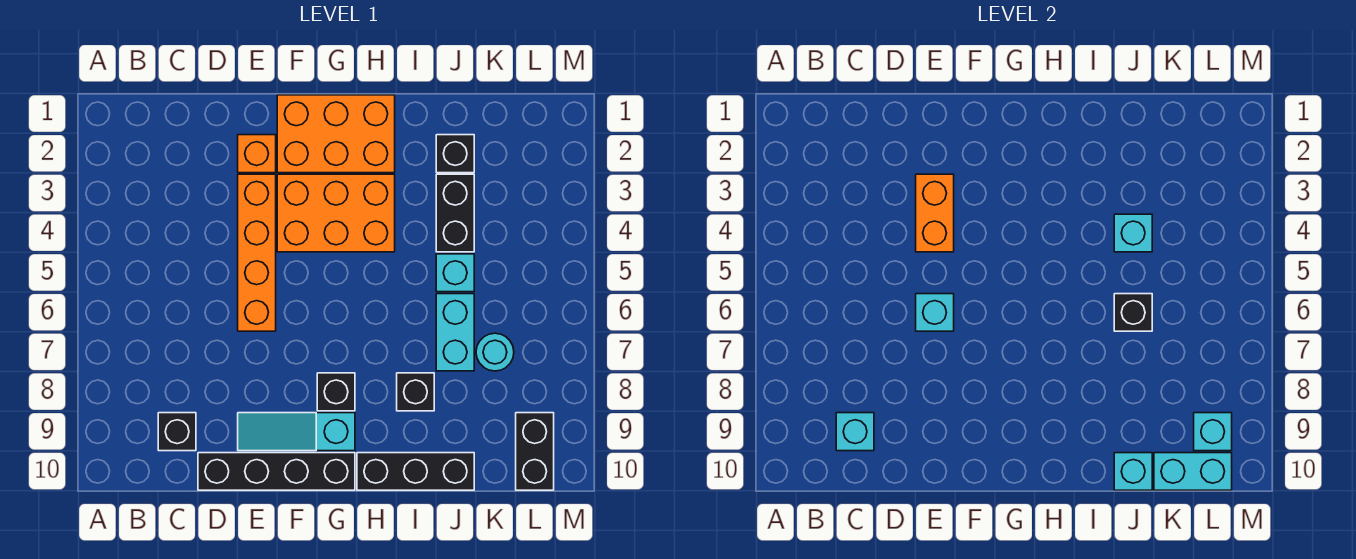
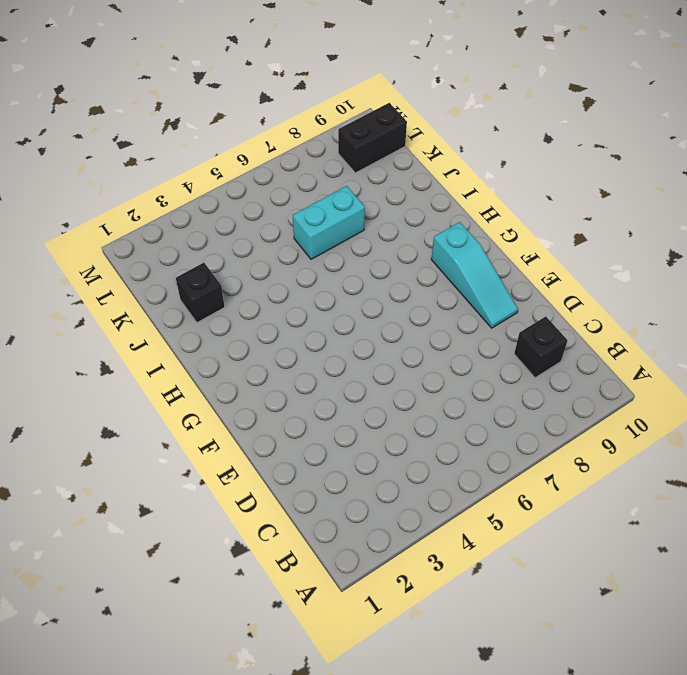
none -> black brick D10:G10 level 1
none -> orange brick E2 level 1
none -> orange brick E3:E6 level 1

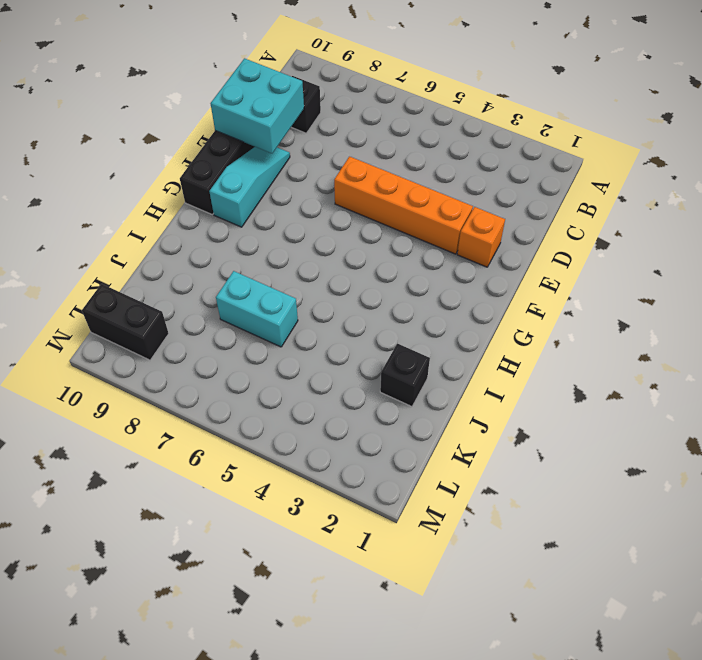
cyan brick D9:E10 level 2 -> none
none -> orange brick F1:H2 level 1
none -> orange brick F3:H4 level 1
none -> black brick G8 level 1

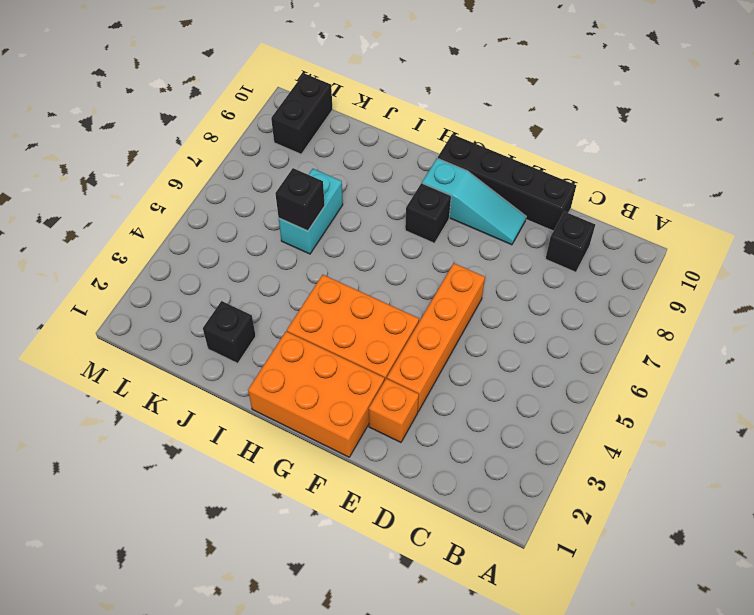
none -> black brick H10:J10 level 1
none -> black brick I8 level 1
none -> black brick J3:J4 level 1

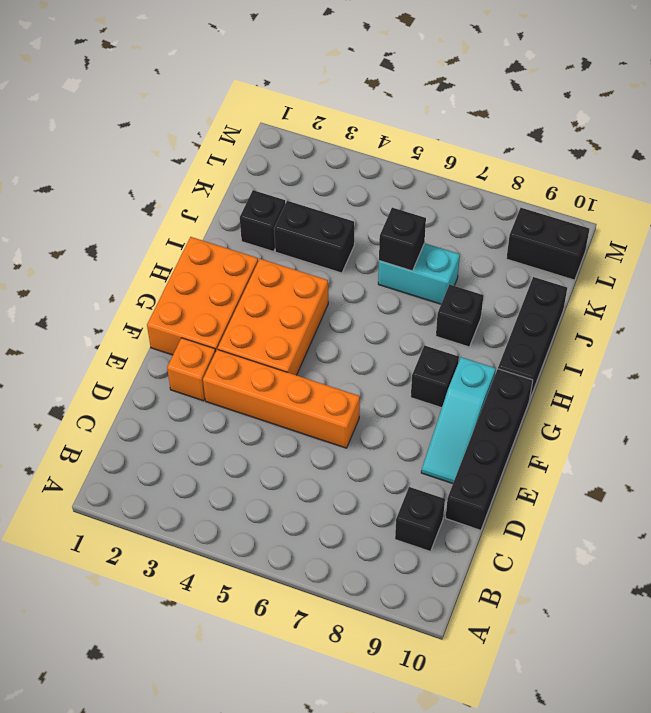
none -> cyan brick J5 level 1
none -> cyan round brick K7 level 1
none -> cyan brick C9 level 2

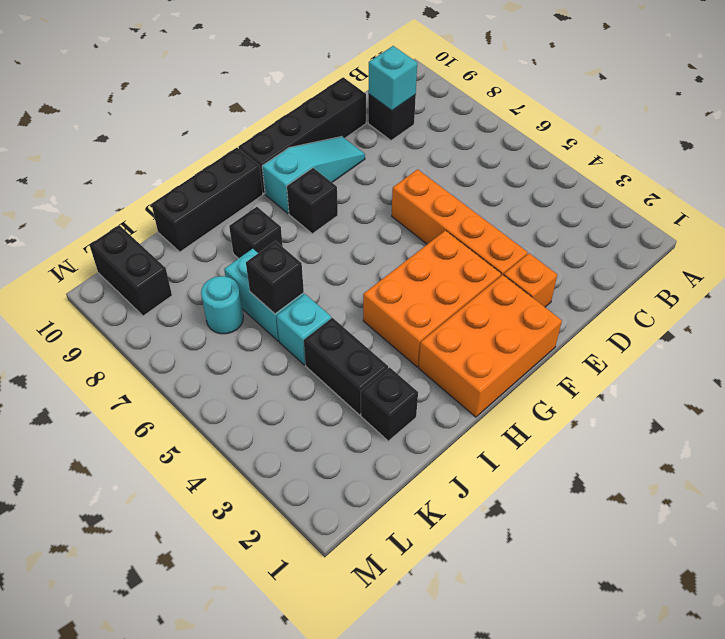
none -> orange brick E3:E4 level 2
none -> cyan brick E6 level 2
none -> cyan brick J4 level 2

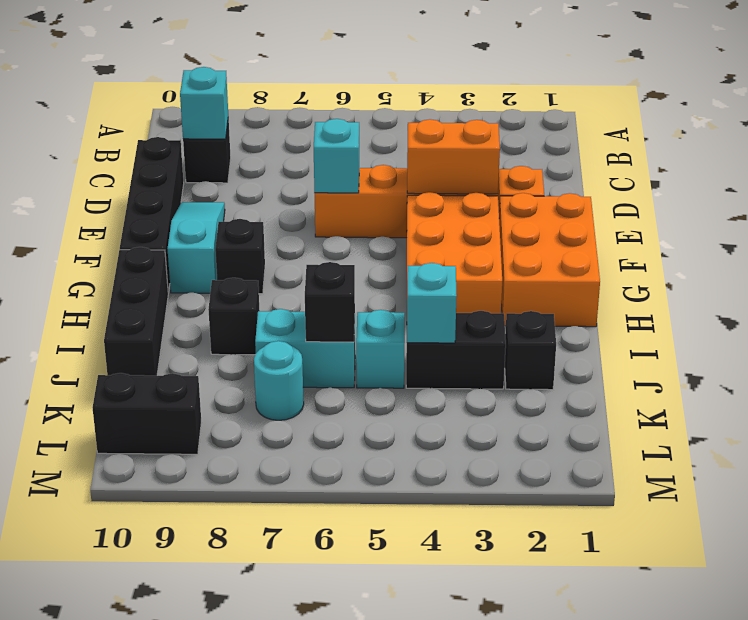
none -> cyan brick J10 level 2
none -> cyan brick K10:L10 level 2
none -> cyan brick L9 level 2

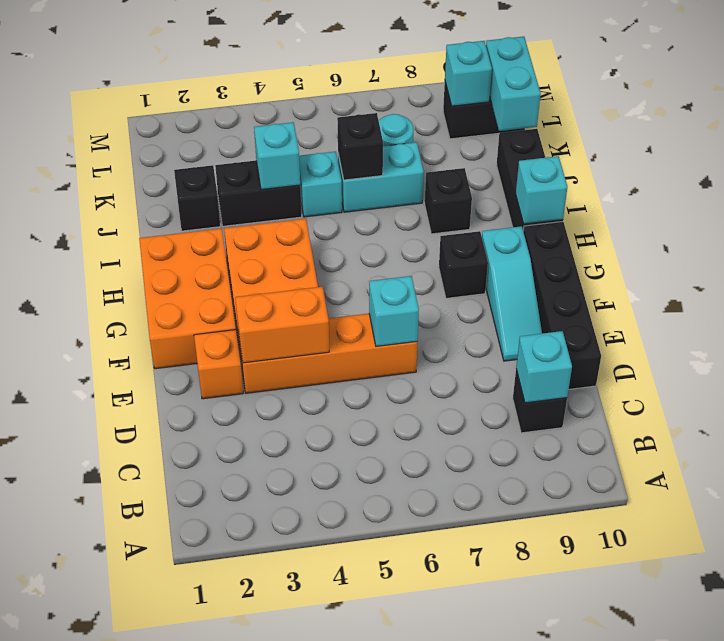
cyan brick H10 level 2 -> cyan brick J10 level 2

